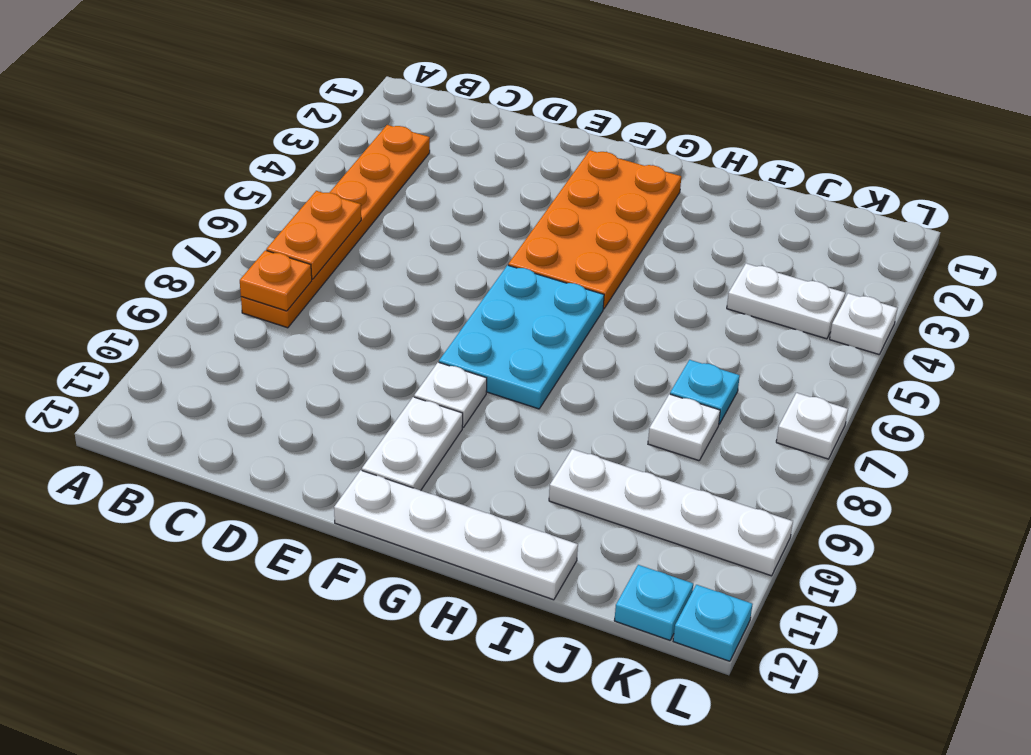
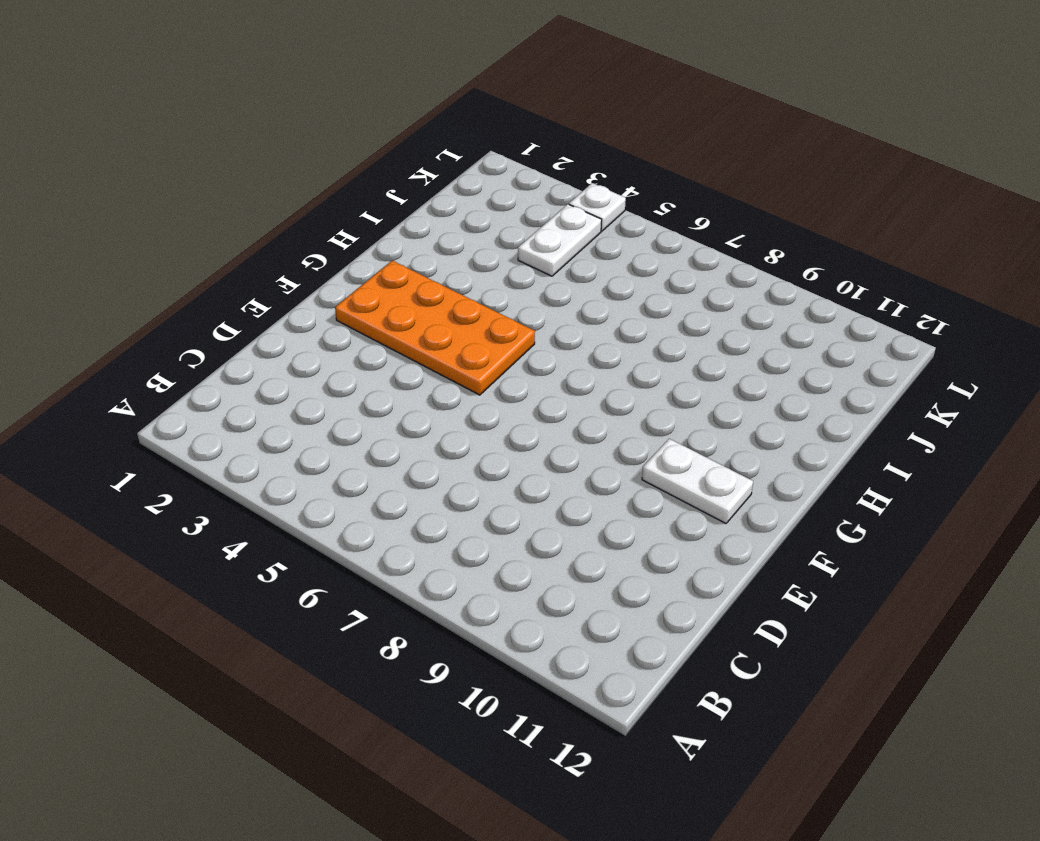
none -> orange plate B3:B8 level 1
none -> cyan plate F6:G8 level 1
none -> white plate F9 level 1

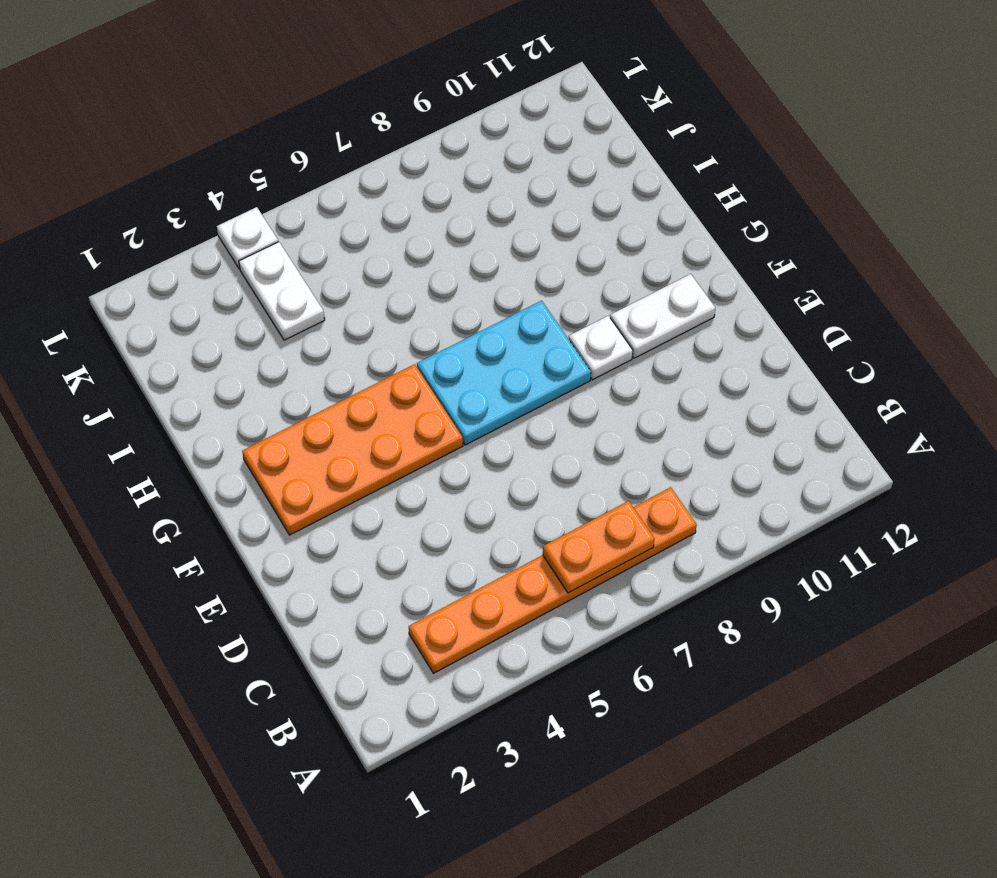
none -> white plate F12:I12 level 1
none -> white plate I10:L10 level 1
none -> cyan plate J7 level 1

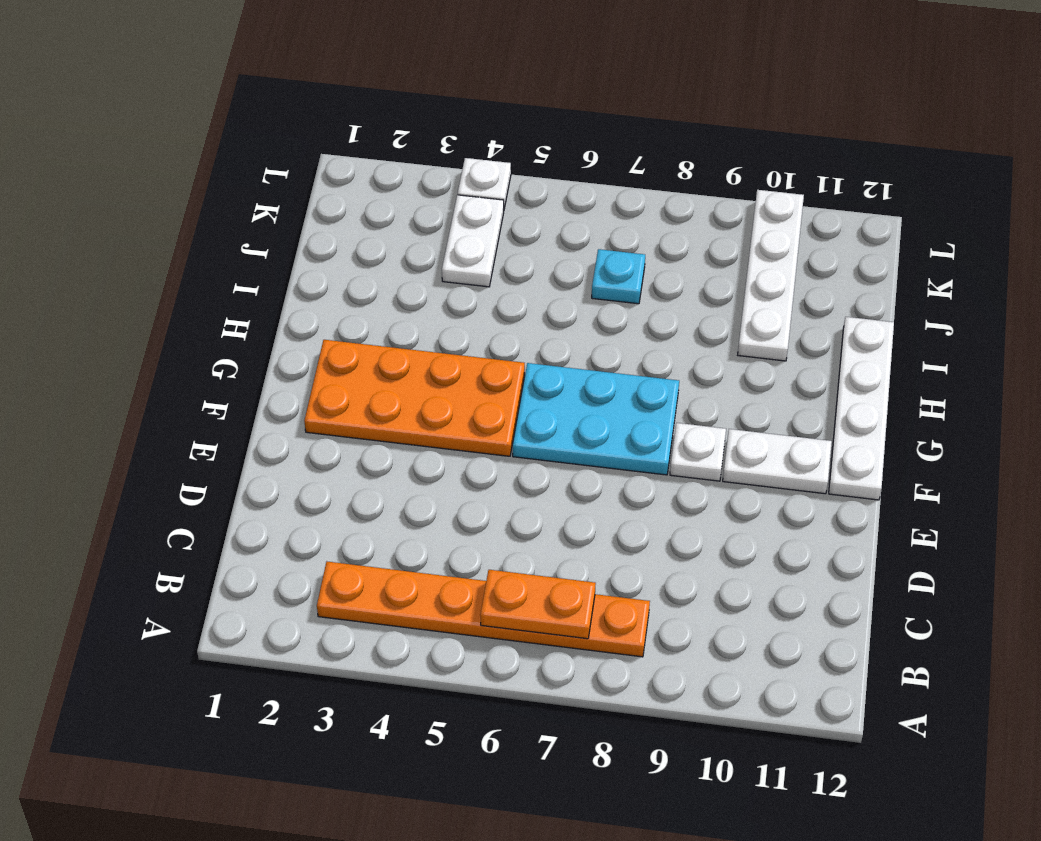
none -> white plate J8 level 1
none -> cyan plate K12 level 1
none -> white plate L7 level 1

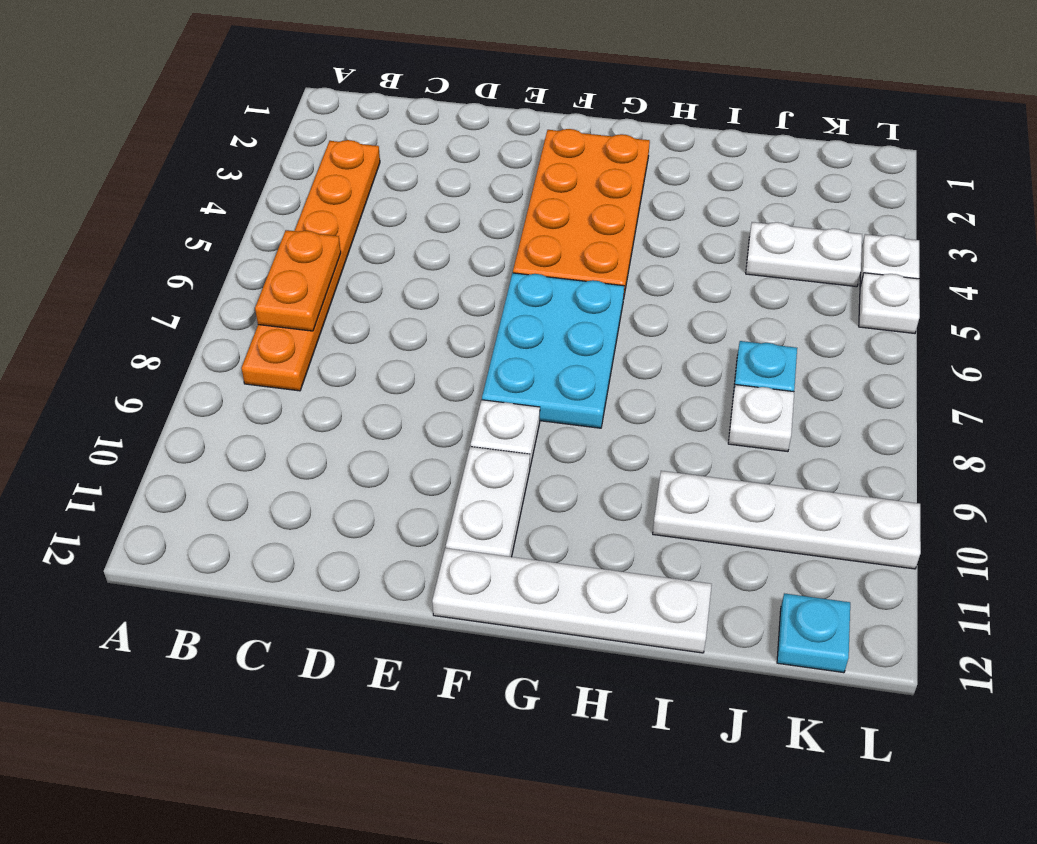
white plate L5 level 1 -> white plate L7 level 1
none -> cyan plate L12 level 1
none -> orange plate B8 level 2

